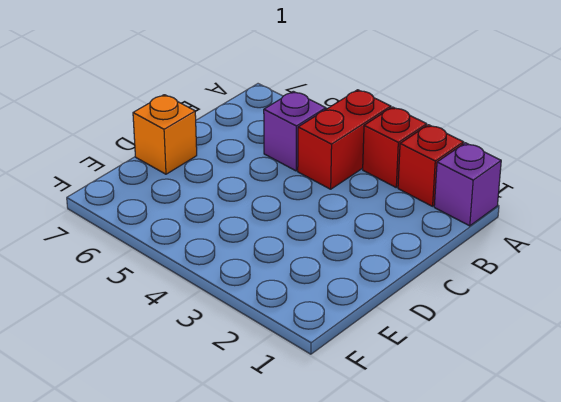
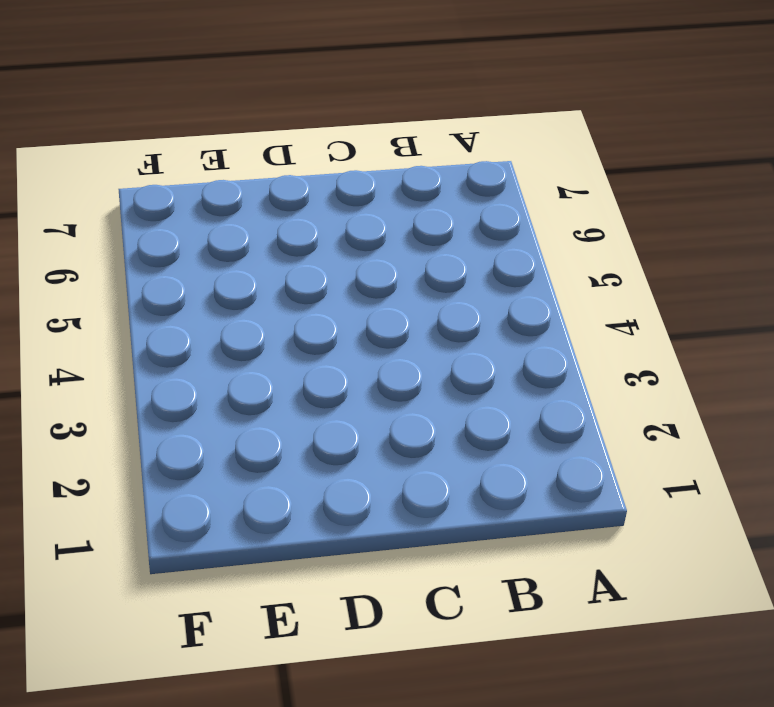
none -> purple brick A1 level 1
none -> red brick A2 level 1

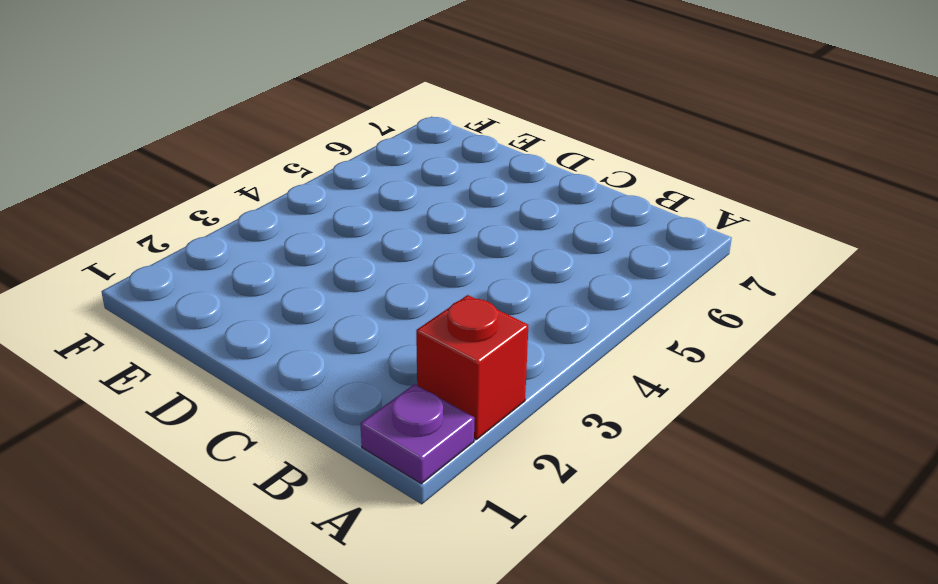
purple plate A1 level 1 -> purple brick A1 level 1
none -> red brick A3 level 1
none -> red brick A4:B4 level 1

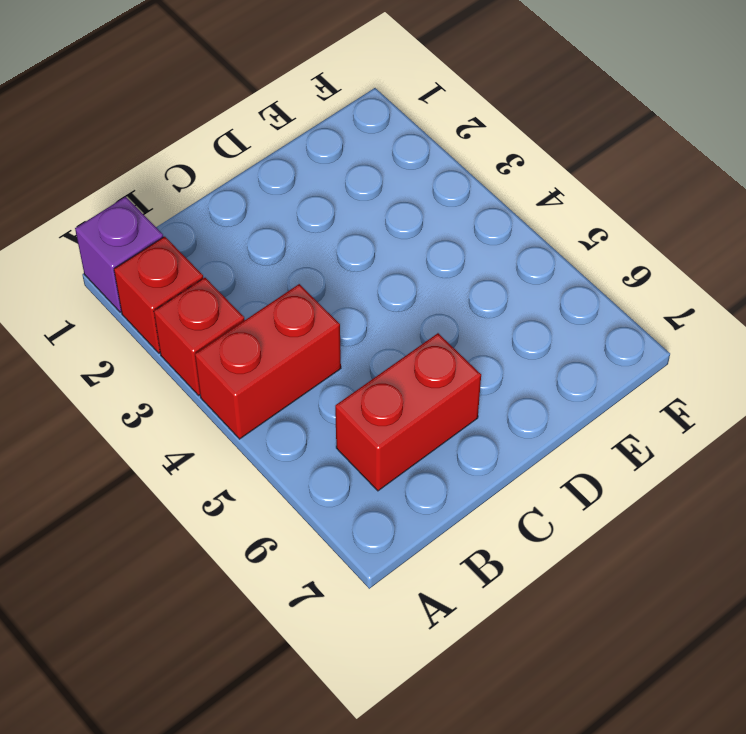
red brick B6:C6 level 1 -> none
none -> purple brick B5 level 1
none -> orange brick D7 level 1

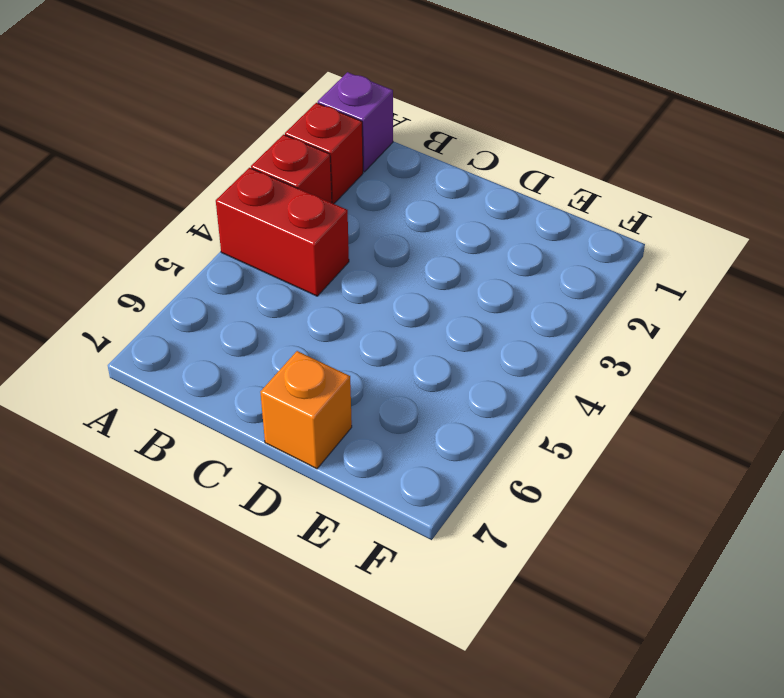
none -> purple brick B5 level 1

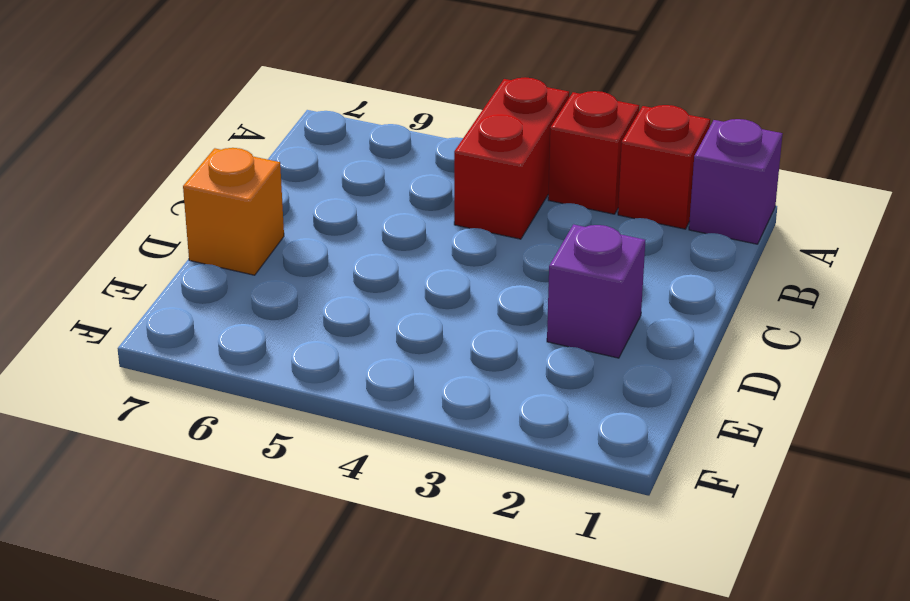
purple brick D2 level 1 -> purple brick B5 level 1

